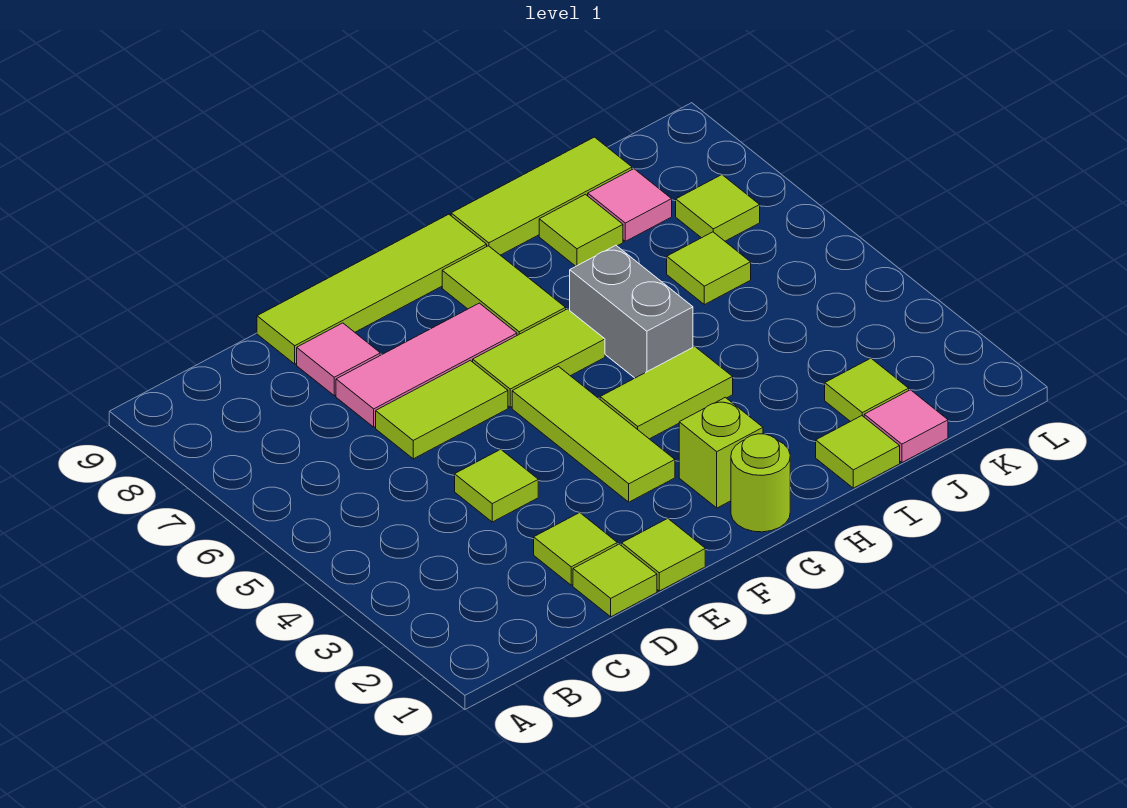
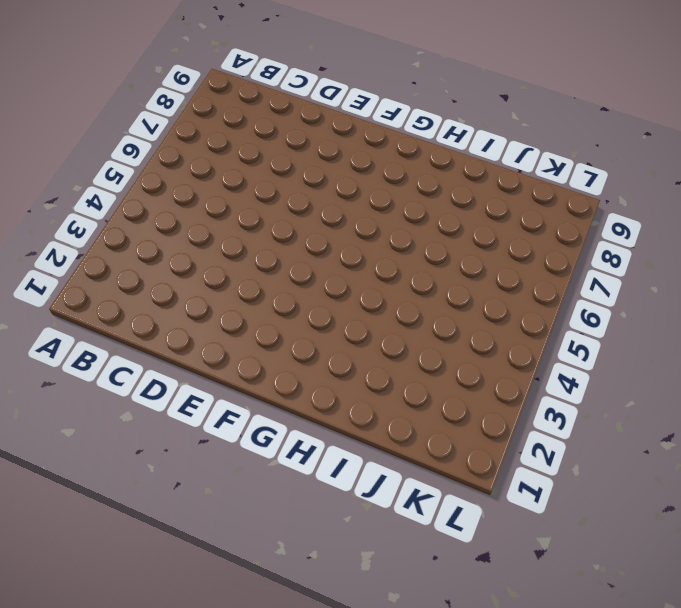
none -> lime tile D1 level 1
none -> lime tile D2 level 1
none -> lime tile D4 level 1

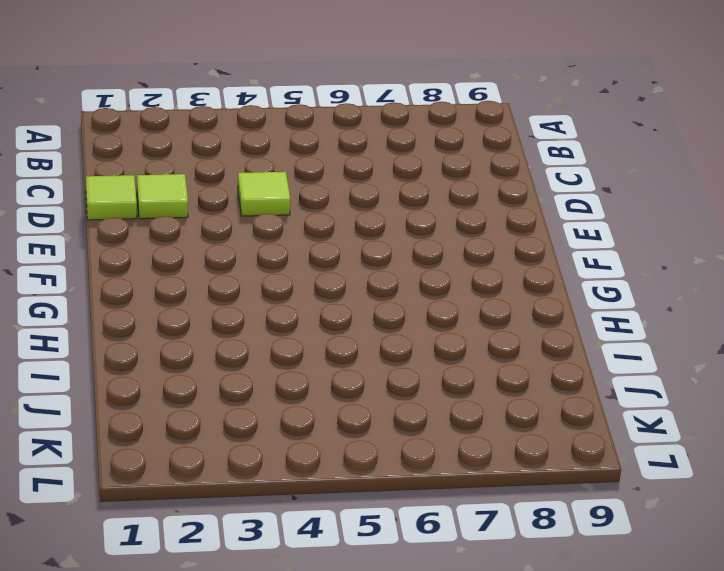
none -> lime tile D6:E6 level 1
none -> pink tile D7:F7 level 1
none -> pink tile D8 level 1

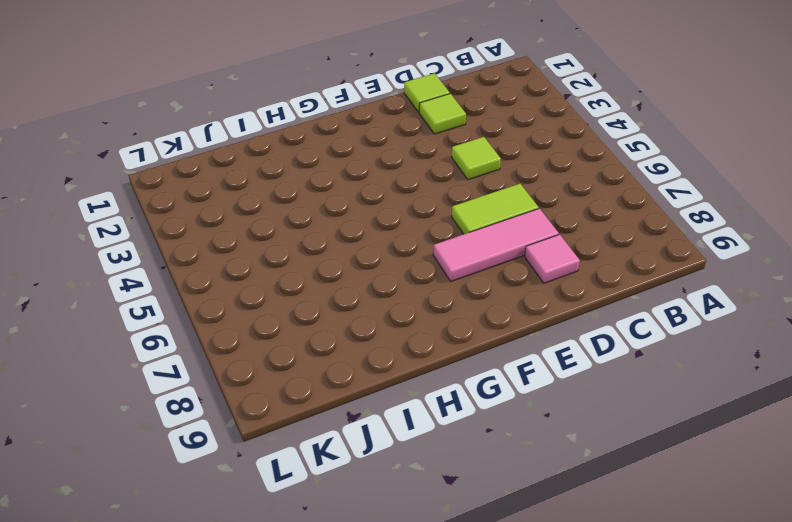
none -> lime tile D9:G9 level 1
none -> lime tile E1 level 1
none -> lime tile F3:F5 level 1

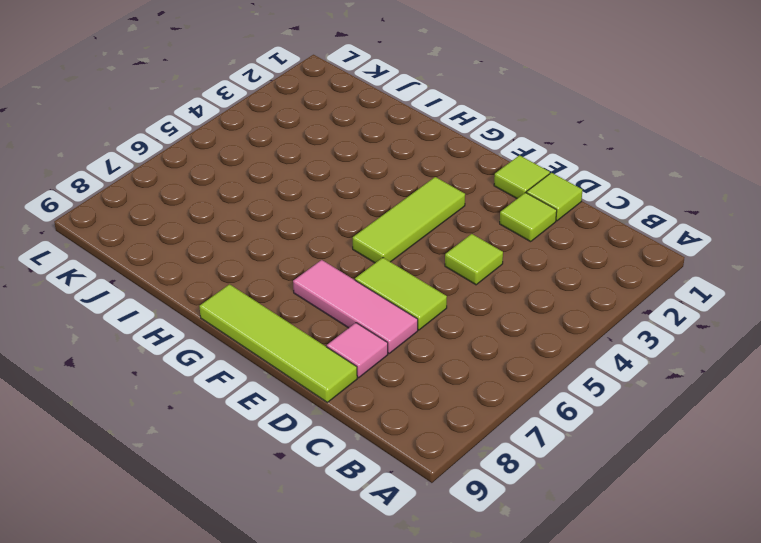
none -> lime tile F6:G6 level 1
none -> lime round brick G1 level 1
none -> lime brick G2 level 1

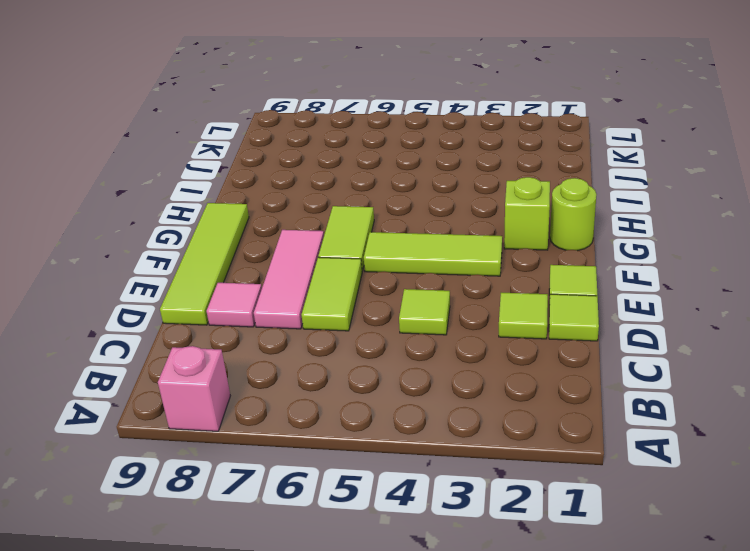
pink brick A8 level 1 -> none
none -> lime tile G4:H4 level 1
none -> lime tile G7:G8 level 1
none -> grey brick H5:H6 level 1

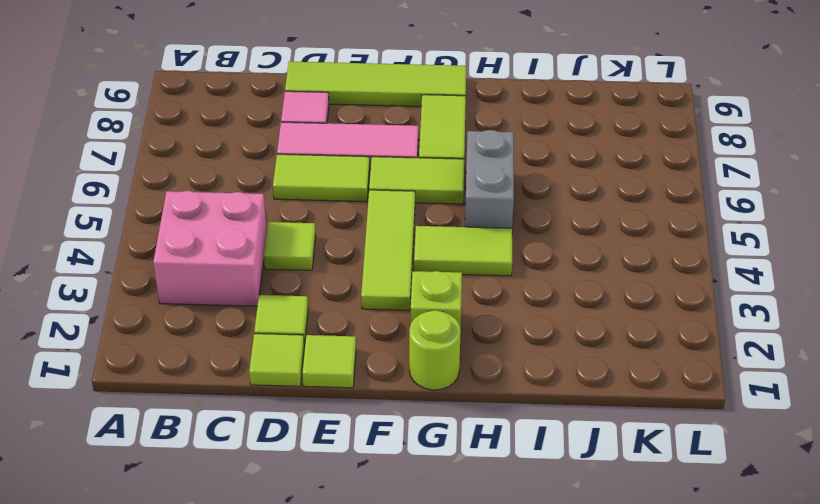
pink brick B3:C4 level 1 -> none
none -> lime tile H9:J9 level 1
none -> lime tile I1 level 1
none -> lime tile I8 level 1

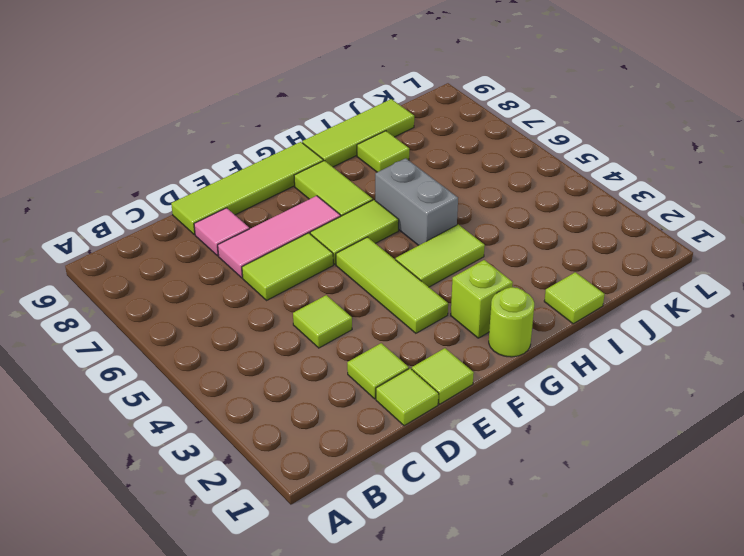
none -> pink tile J1 level 1
none -> lime tile J2 level 1
none -> lime tile J6 level 1

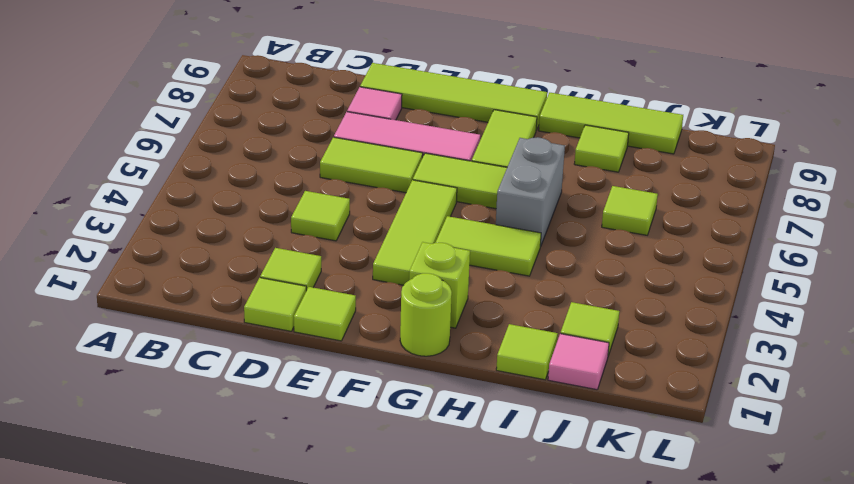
none -> pink tile J8 level 1
none -> lime tile K7 level 1

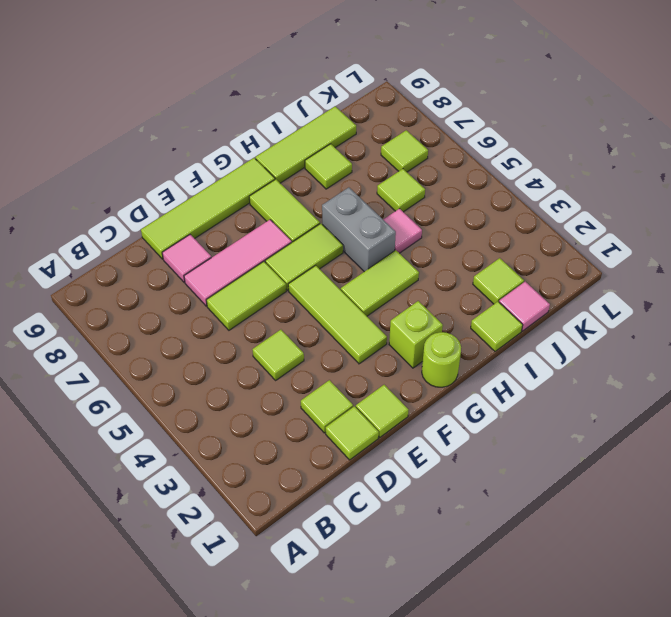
pink tile I5 level 1 -> pink tile J8 level 1

